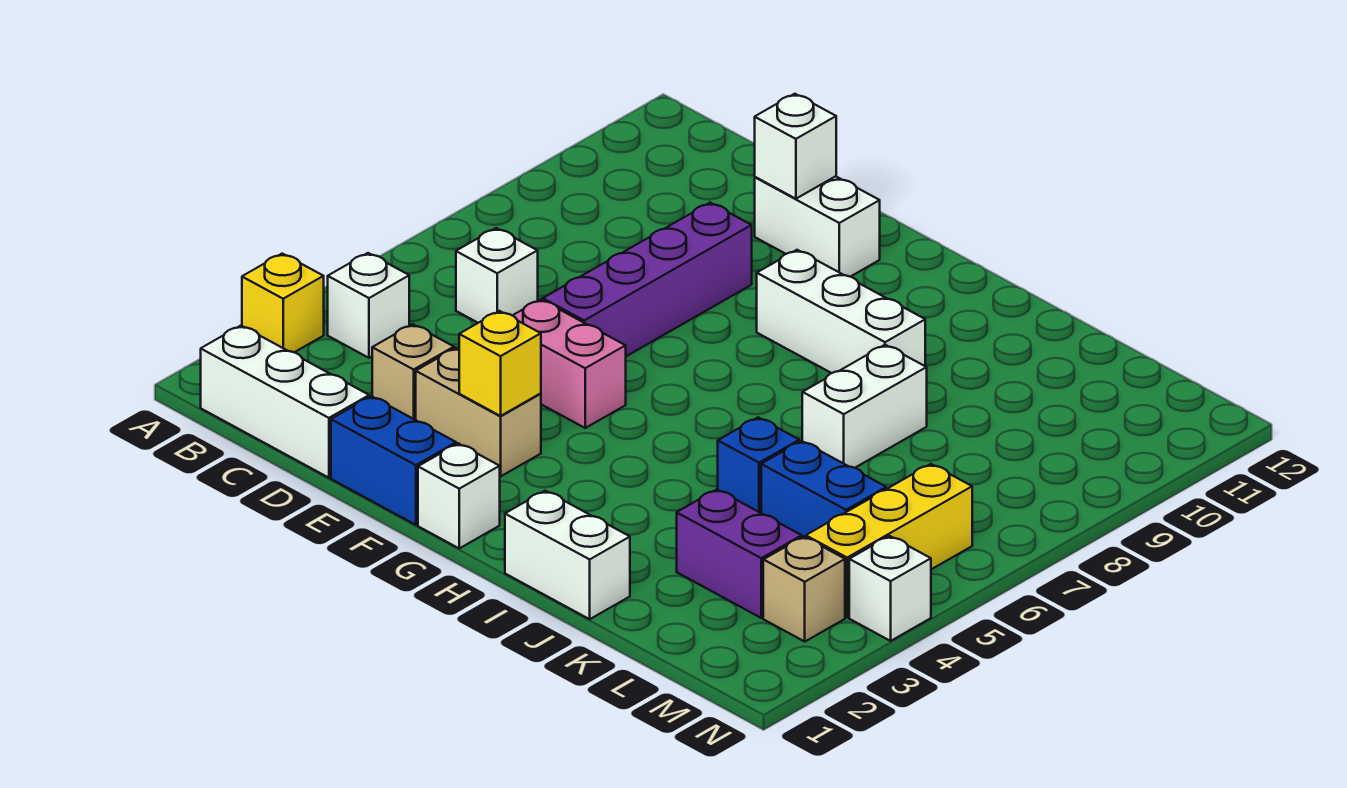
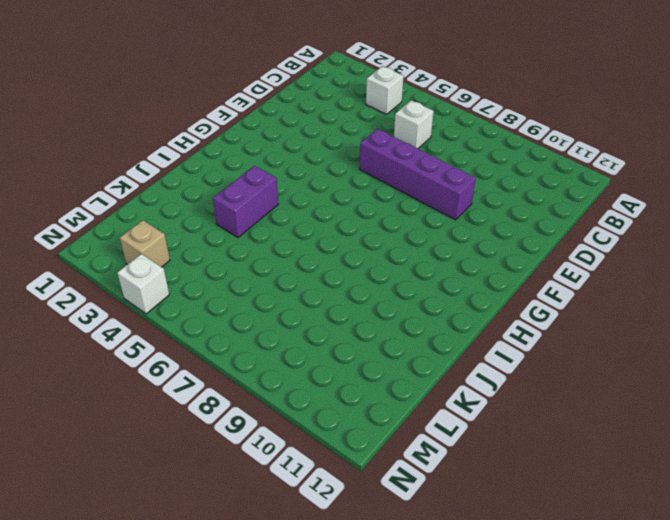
purple brick I4:J4 level 1 -> purple brick K3:L3 level 1
none -> yellow brick A3 level 1
none -> white brick B1:D1 level 1
none -> tan brick D3 level 1

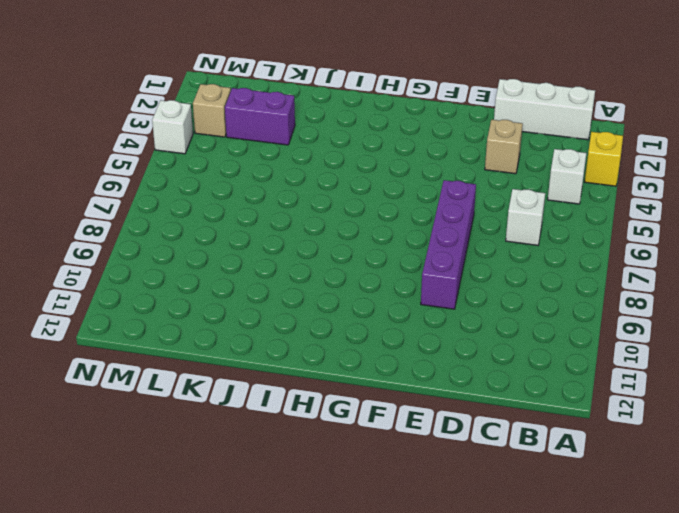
none -> blue brick E1:F1 level 1
none -> tan brick E3:F3 level 1
none -> pink brick E5:F5 level 1

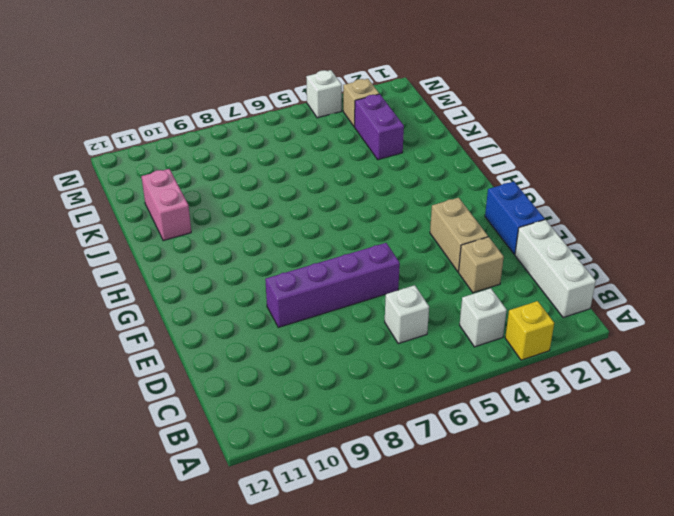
pink brick J11:K11 level 1 -> pink brick E5:F5 level 1
none -> white brick E11:F11 level 1
none -> white brick G1 level 1
none -> white brick G9:I9 level 1

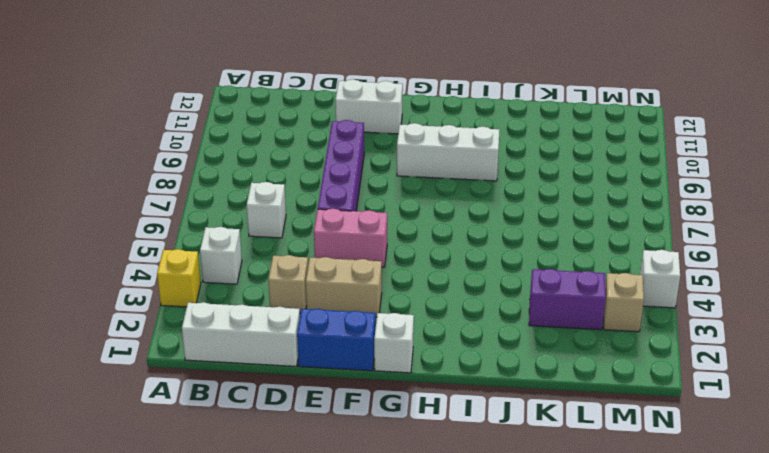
none -> white brick I1:J1 level 1
none -> blue brick J5 level 1
none -> white brick J7:J8 level 1

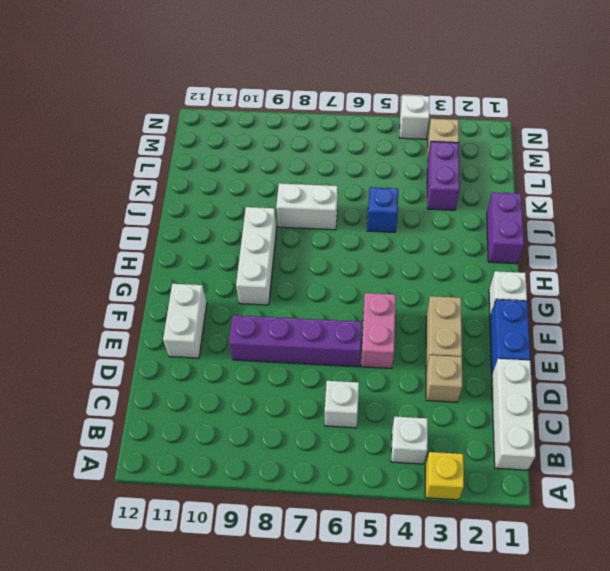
purple brick I1:J1 level 1 -> white brick I1:J1 level 1
none -> blue brick K5:L5 level 1
none -> yellow brick M4:M6 level 1
none -> white brick E11 level 2

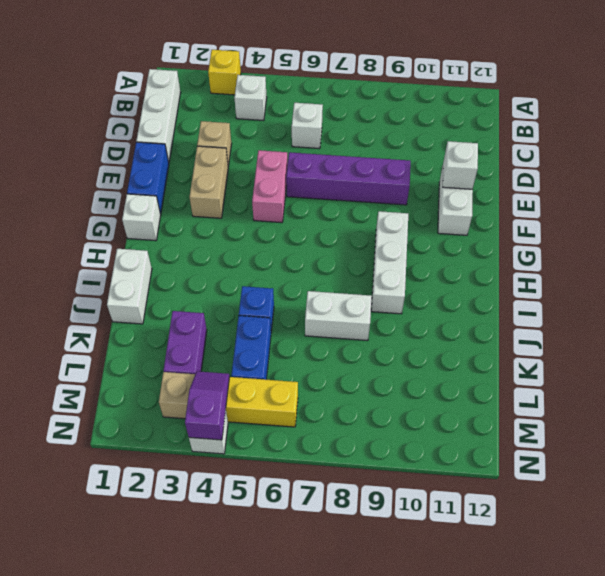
purple slope M4:N4 level 2 top N -> none
none -> yellow brick F3 level 2

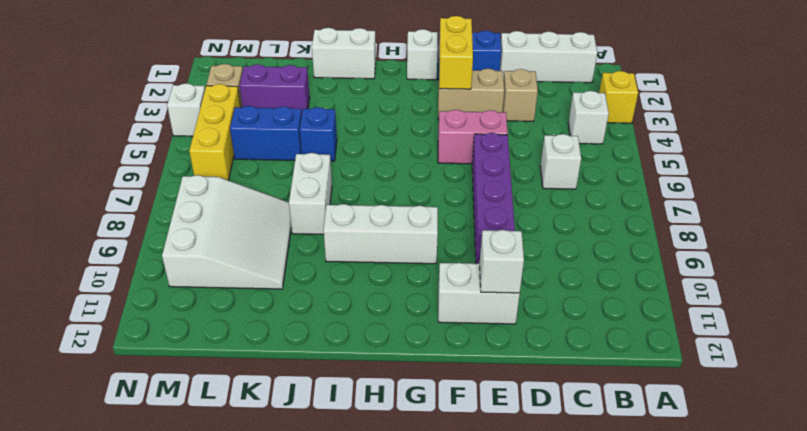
yellow brick F2:F3 level 2 -> yellow brick F3 level 2
white slope K8:M10 level 1 top M -> none

